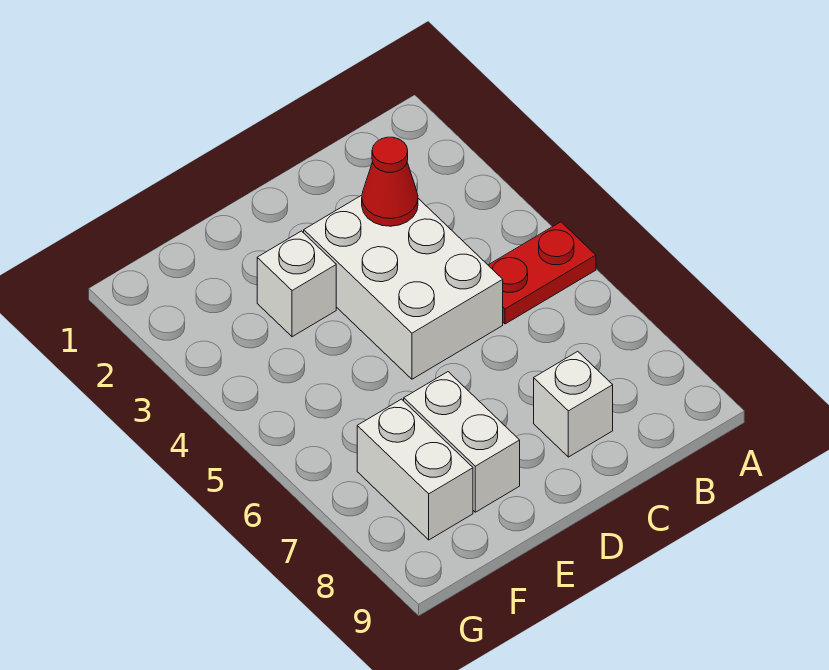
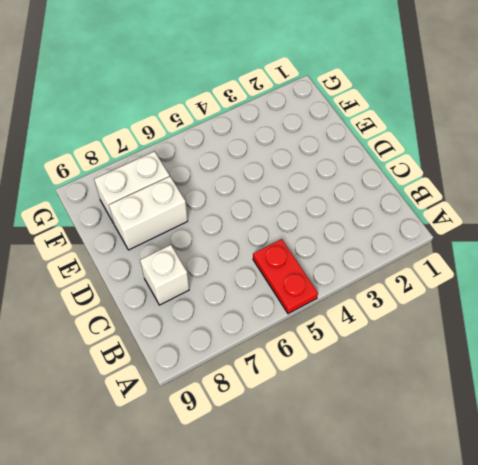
none -> white brick C3:D5 level 1
none -> white brick E3 level 1

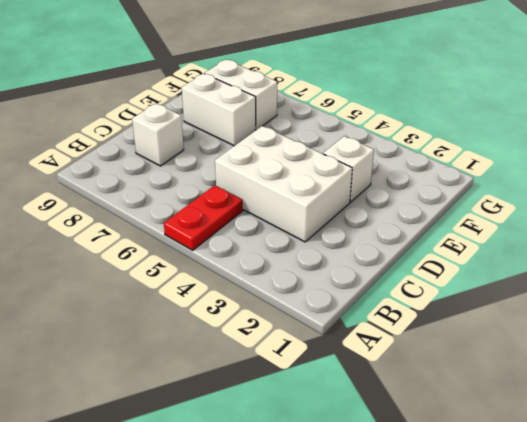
none -> red cone C3 level 2

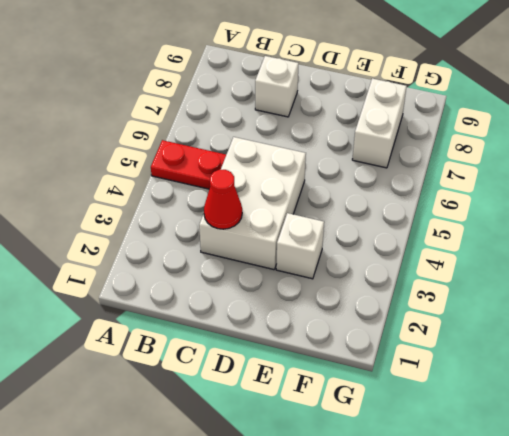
none -> white brick E7:E8 level 1

